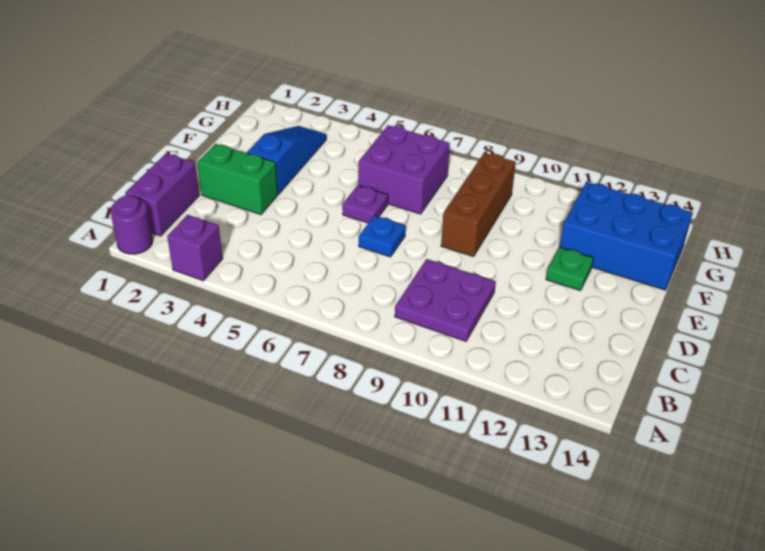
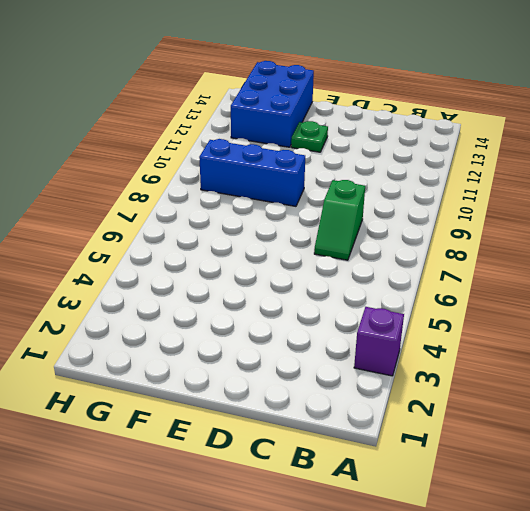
green slope C7:C8 level 1 top 8 -> none
blue brick E9:G9 level 1 -> brown brick E9:G9 level 1
none -> purple round brick A1 level 1
none -> purple brick B1:C1 level 1
none -> purple plate B9:C10 level 1

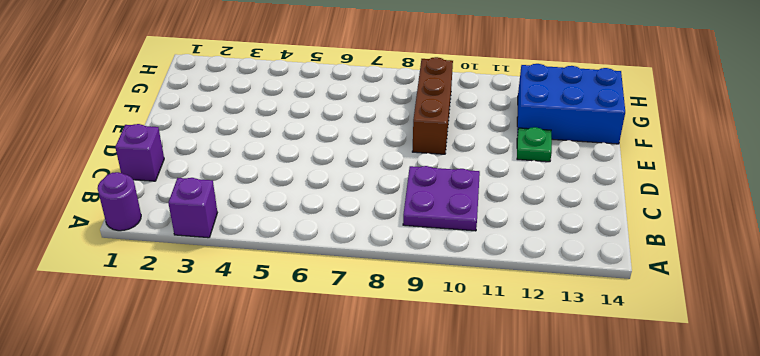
purple brick C1 level 1 -> purple brick B1:C1 level 1
none -> green brick D2:D3 level 1
none -> blue plate D7 level 1
none -> blue slope E3:G3 level 1 top E

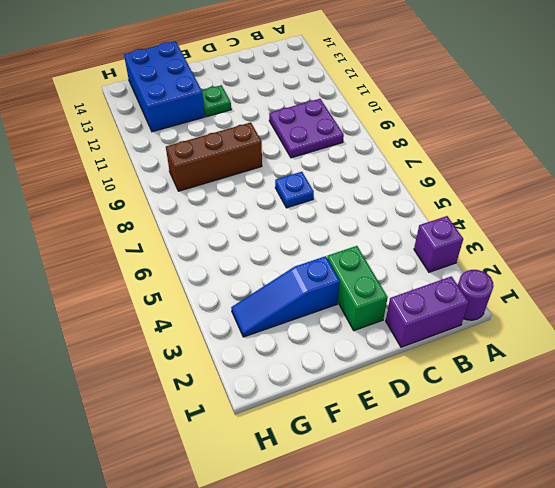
none -> purple plate E6 level 1
none -> purple brick F6:G7 level 1

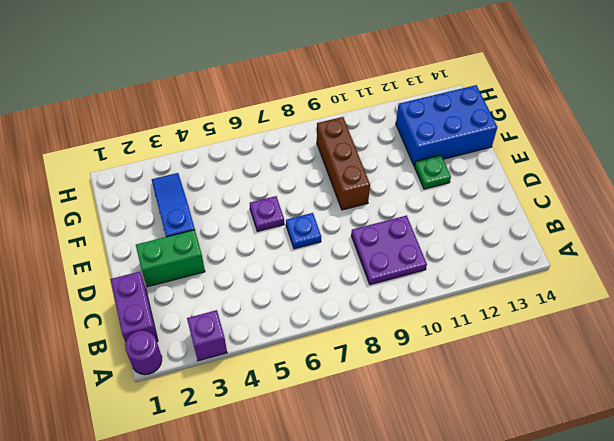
none -> purple brick F6:G7 level 1

